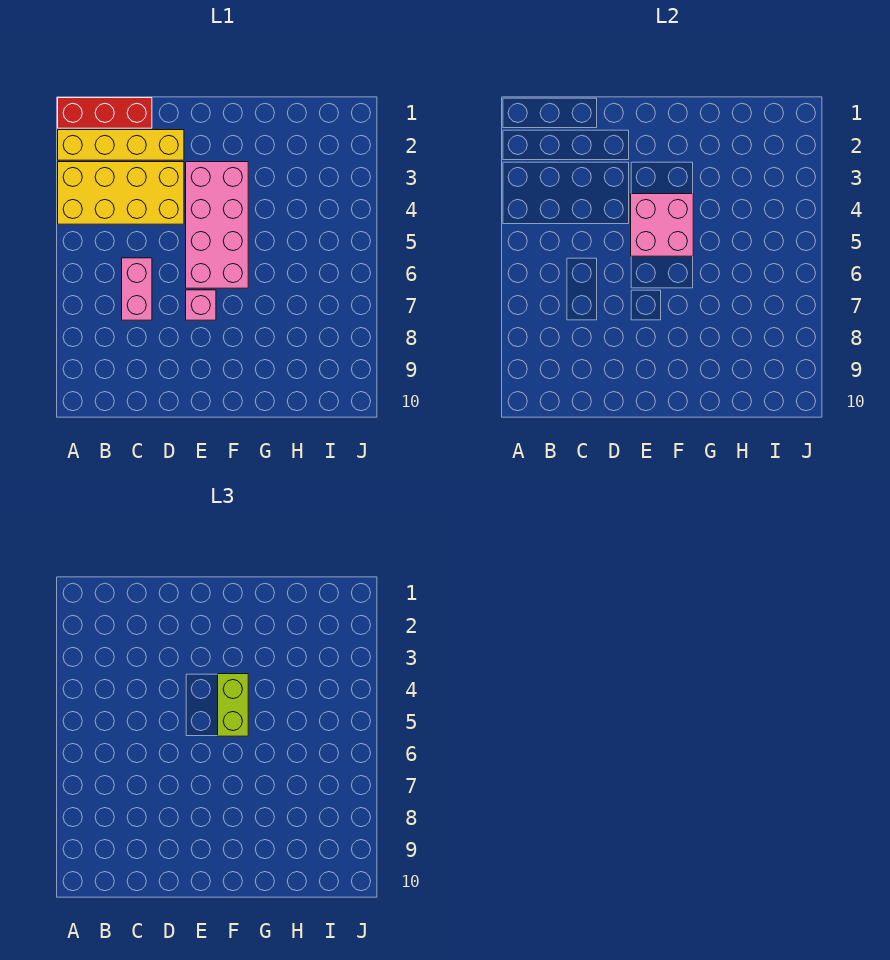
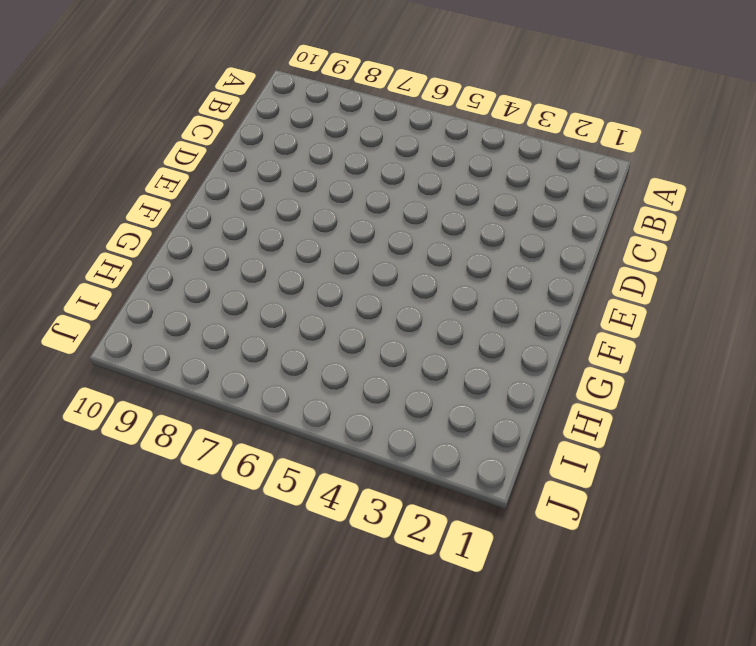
none -> red brick A1:C1 level 1
none -> yellow brick A2:D2 level 1

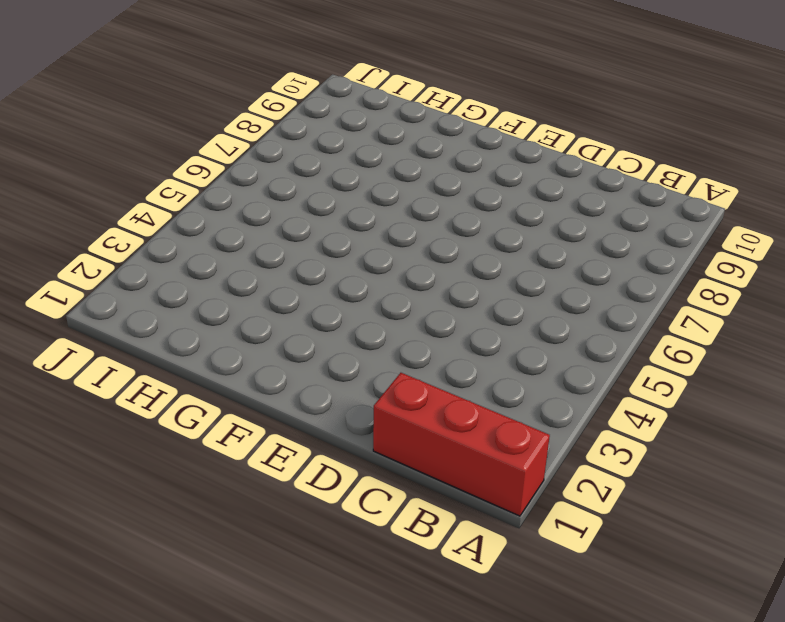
none -> yellow brick A2:D2 level 1
none -> yellow brick A3:D4 level 1

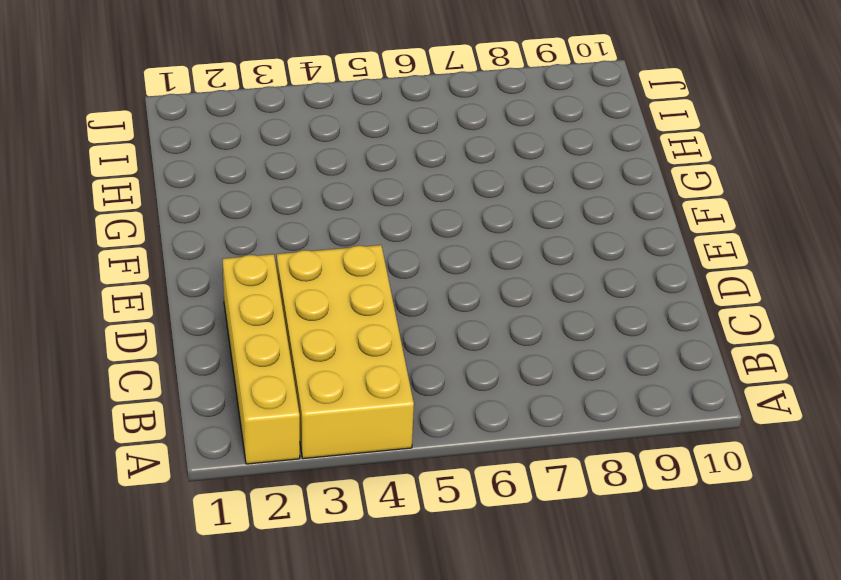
none -> red brick A1:C1 level 1
none -> pink brick C6:C7 level 1

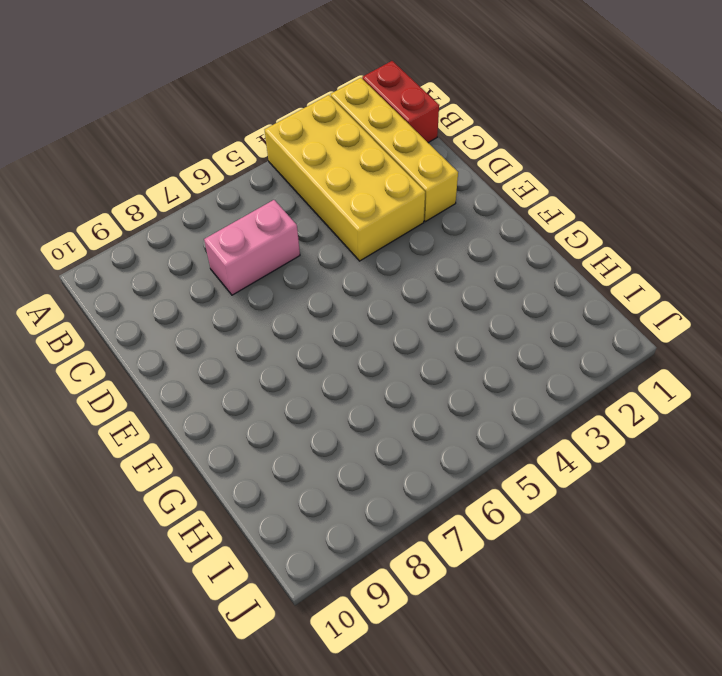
red brick A1:B1 level 1 -> red brick A1:C1 level 1
none -> pink brick E3:F6 level 1
none -> pink brick E7 level 1

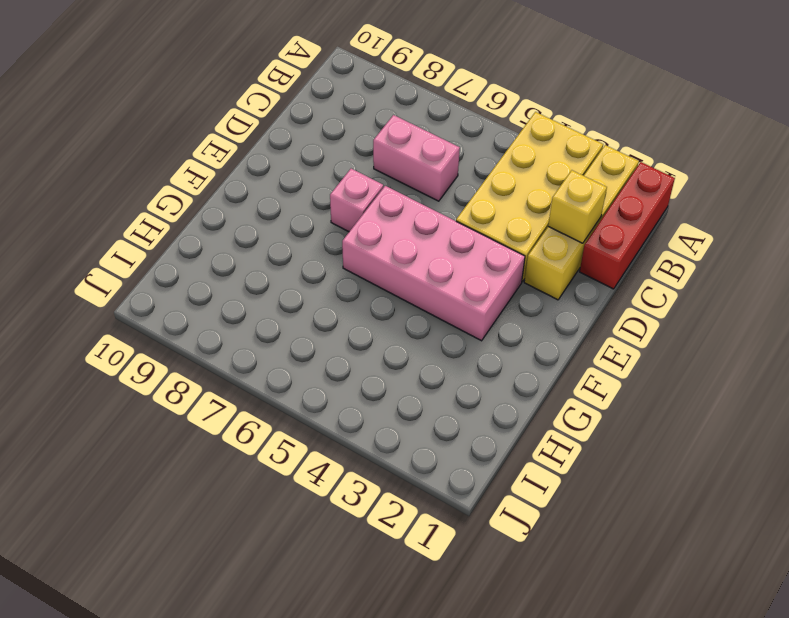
yellow brick C2 level 2 -> none
none -> pink brick E4:F5 level 2
none -> lime brick F4:F5 level 3

